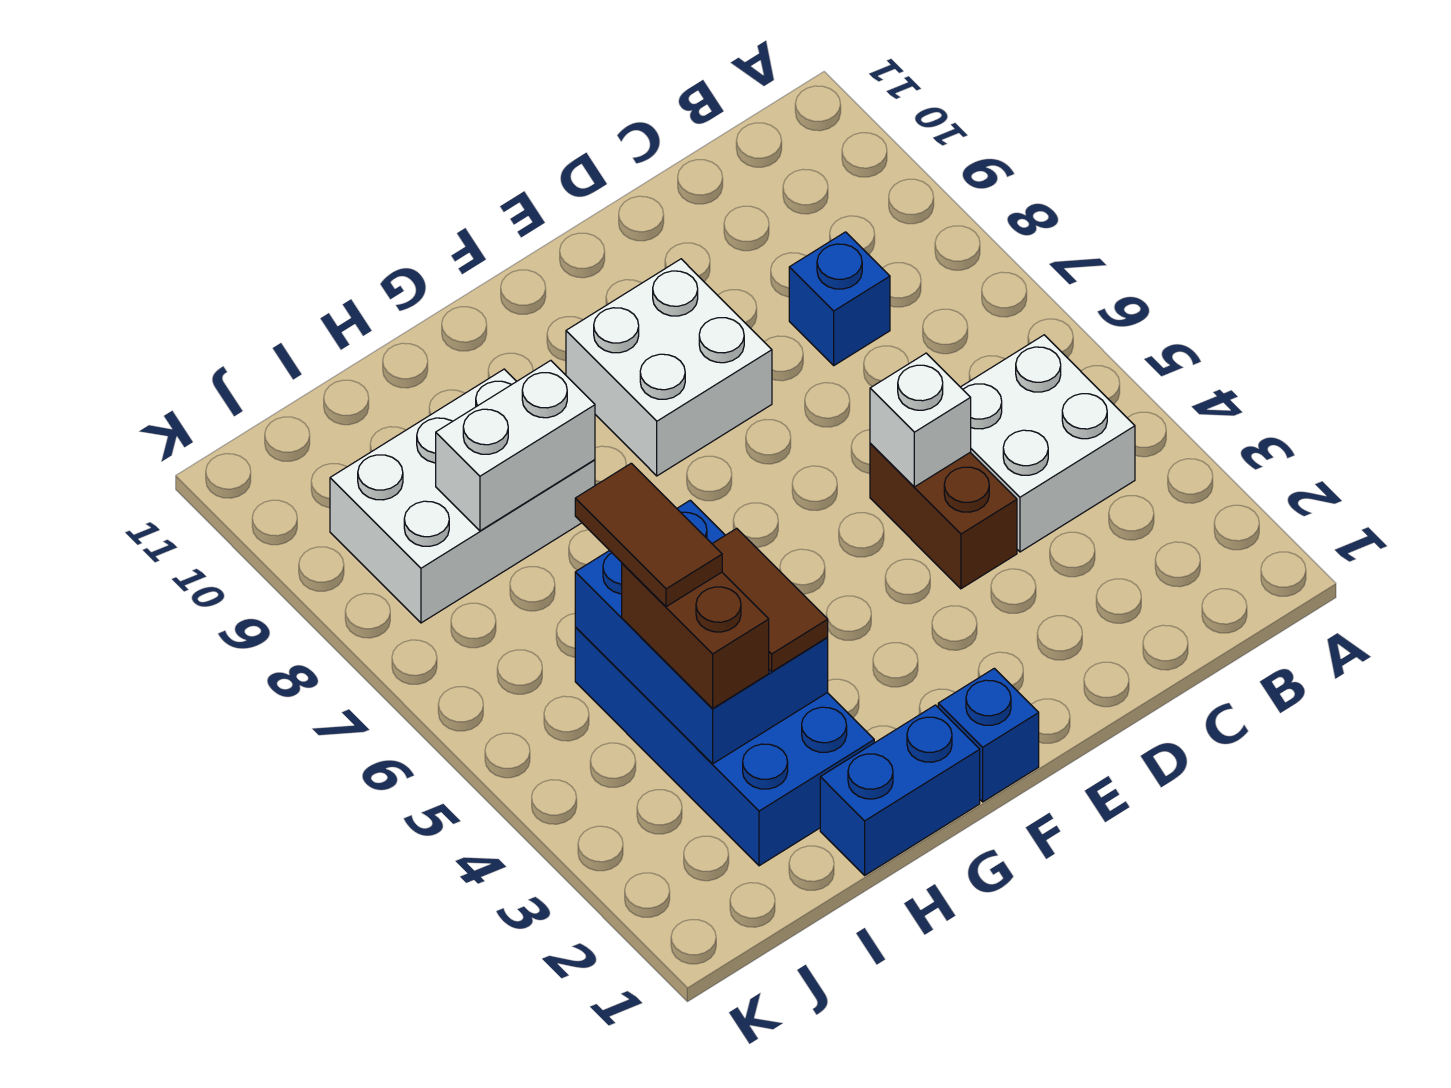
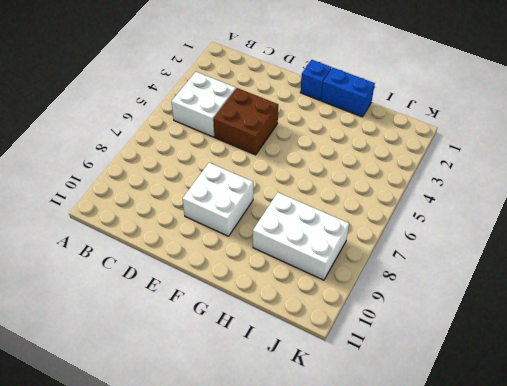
brown brick D4:E5 level 1 -> brown brick D4:D5 level 1
none -> blue brick C8 level 1
none -> blue brick H2:I5 level 1
none -> white brick D5 level 2

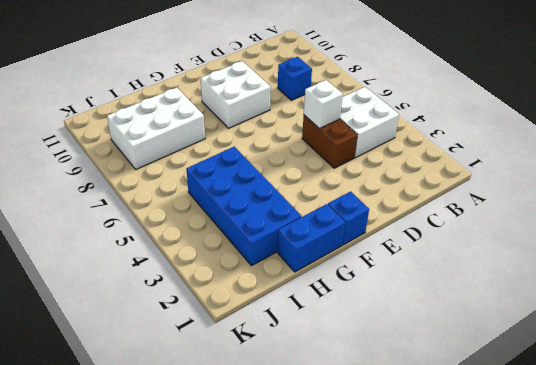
none -> blue brick H3:I5 level 2
none -> white brick H8:I8 level 2
none -> brown tile H3:H4 level 3

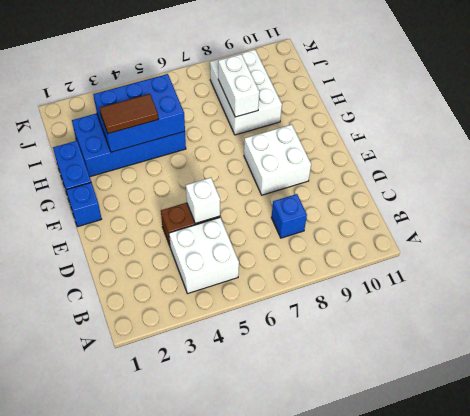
none -> brown brick I3:I4 level 3
none -> brown tile I4:I5 level 4

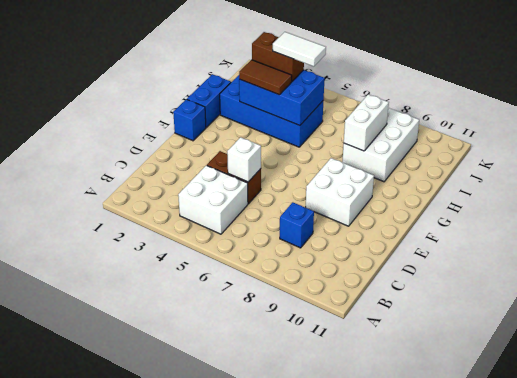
white tile I4:I5 level 4 -> brown tile I4:I5 level 4

